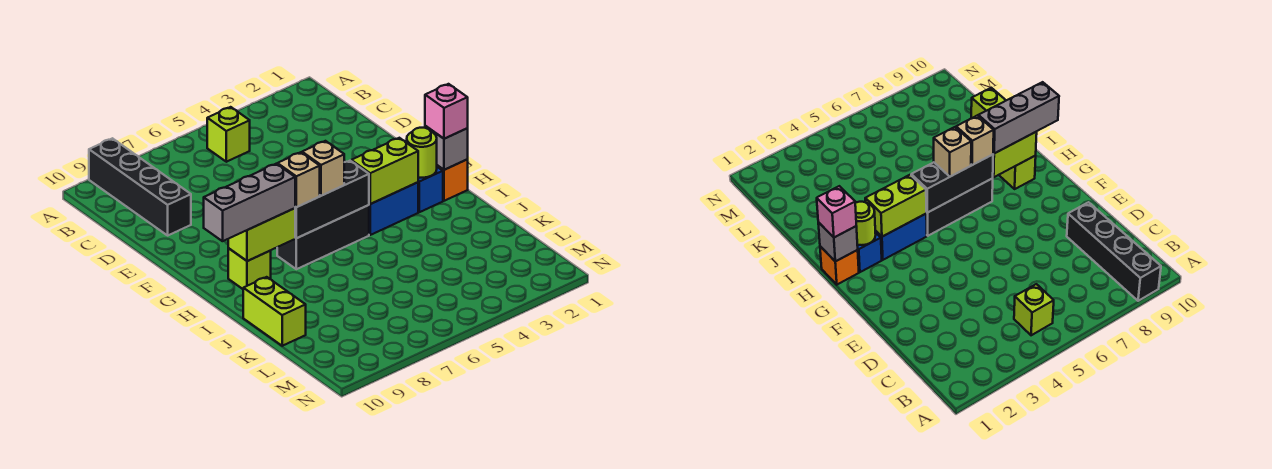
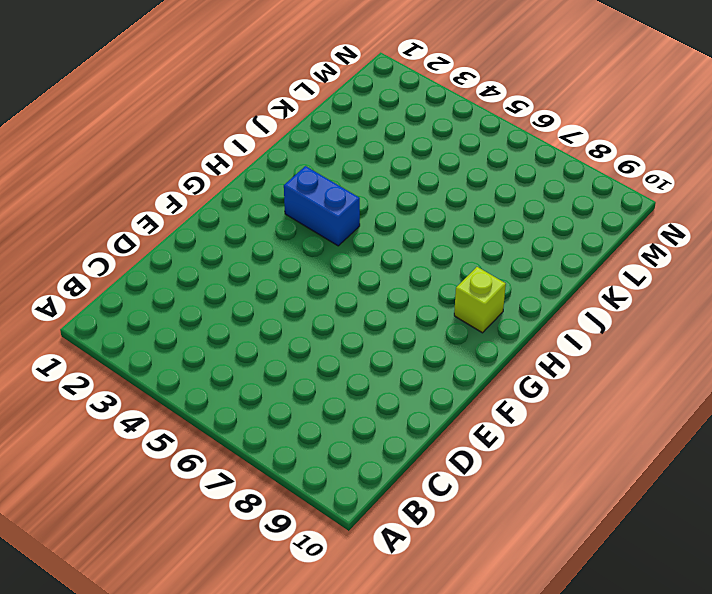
none -> black brick A9:D9 level 1
none -> lime brick B5 level 1
none -> orange brick H1 level 1

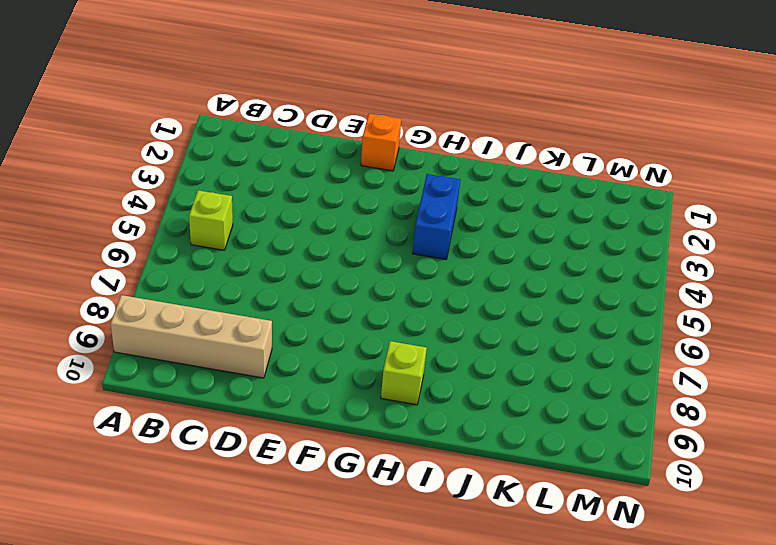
tan brick A9:D9 level 1 -> black brick A9:D9 level 1
orange brick F1 level 1 -> orange brick H1 level 1
none -> blue brick H2 level 1
none -> black brick H5:H7 level 1
none -> lime brick J10:K10 level 1

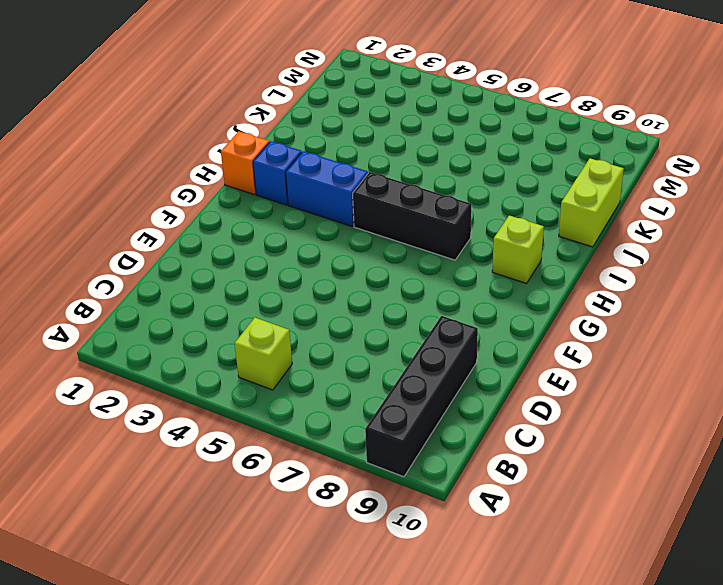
none -> grey brick H1 level 2
none -> lime round brick H2 level 2
none -> lime brick H3:H4 level 2

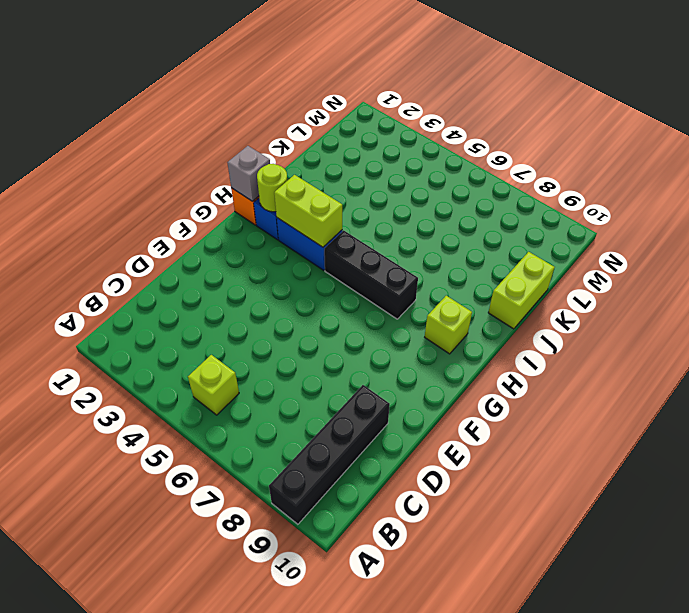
none -> black brick H5:H7 level 2
none -> lime brick H8:H9 level 2
none -> pink brick H1 level 3

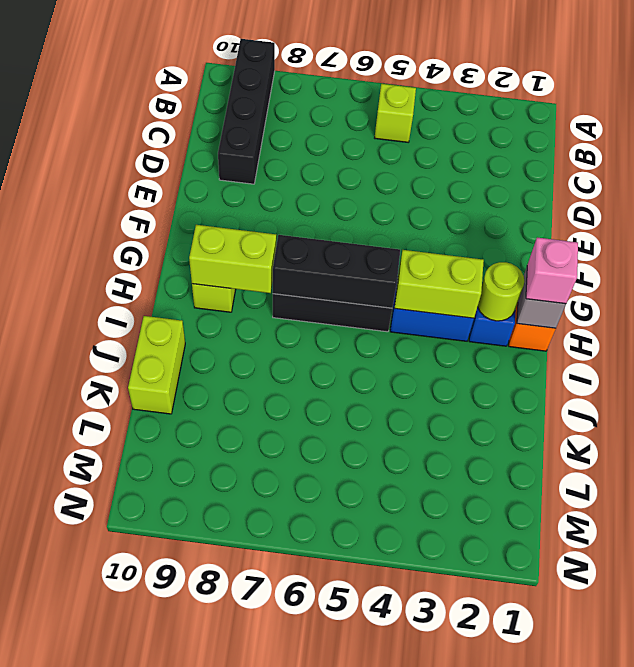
none -> tan brick H6 level 3
none -> tan brick H7 level 3
none -> grey brick H8:H10 level 3

